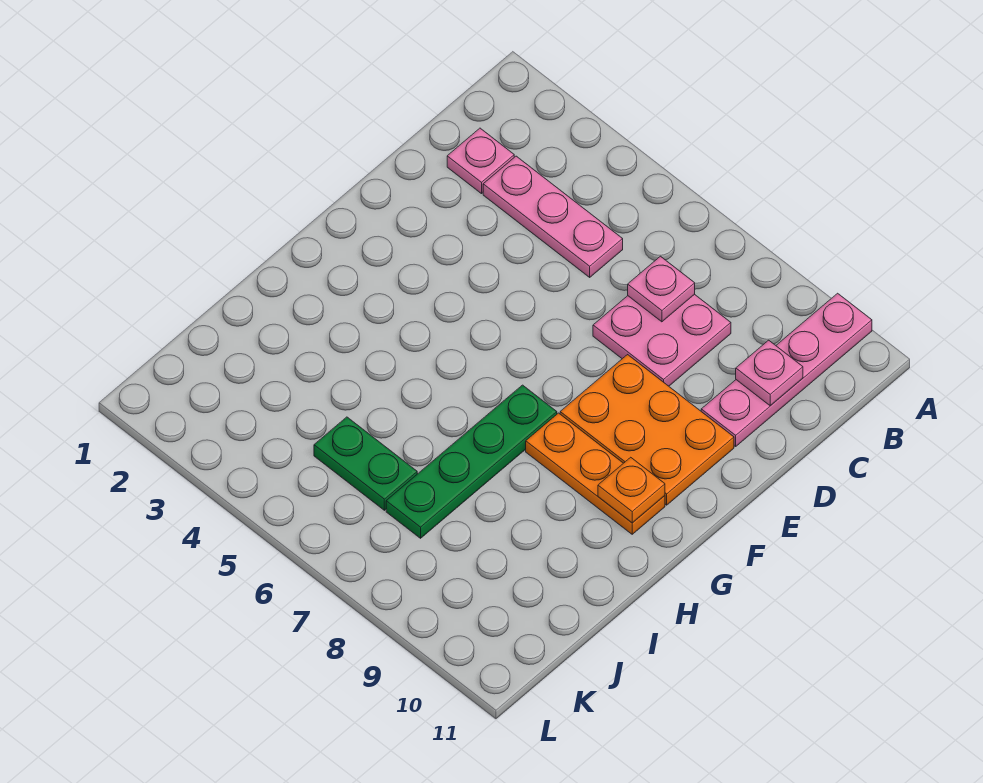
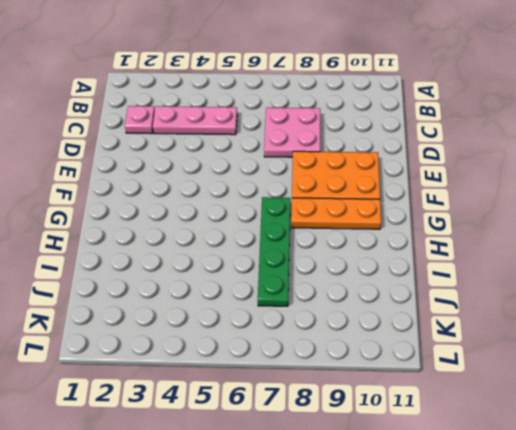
none -> pink plate A10:D10 level 1
none -> green plate J5:J6 level 1

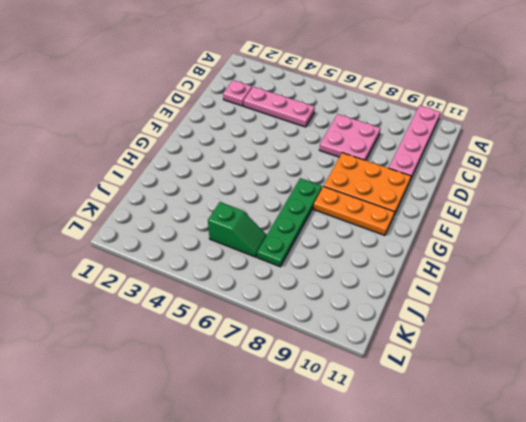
green slope J5:J6 level 1 top 5 -> green plate J5:J6 level 1
none -> pink plate C7 level 2
none -> pink plate C10 level 2

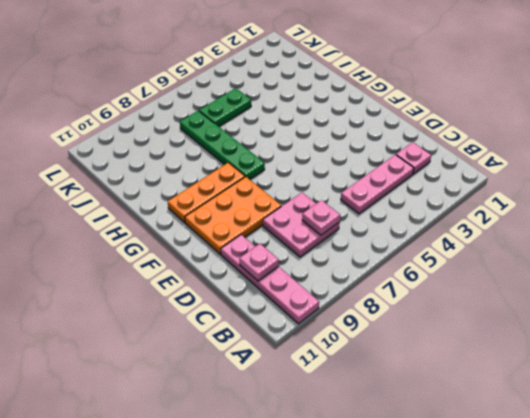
none -> orange plate G10 level 2

